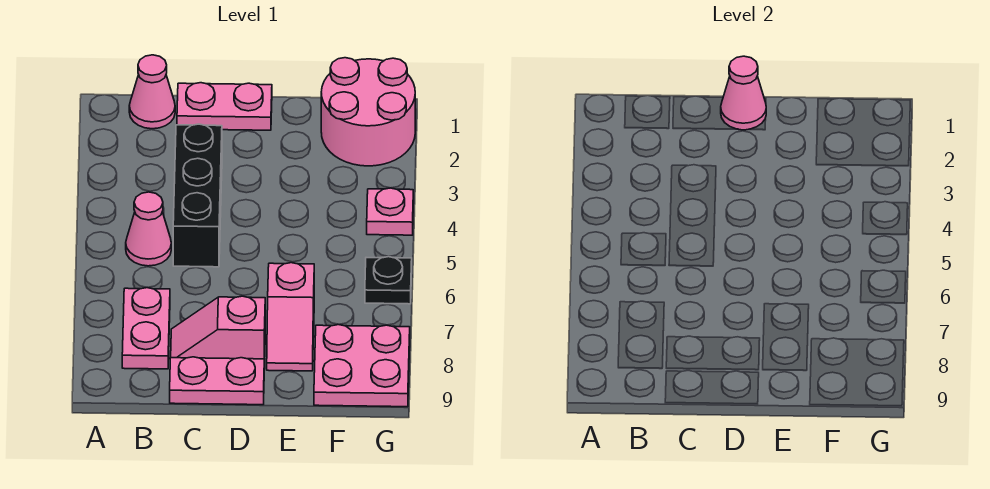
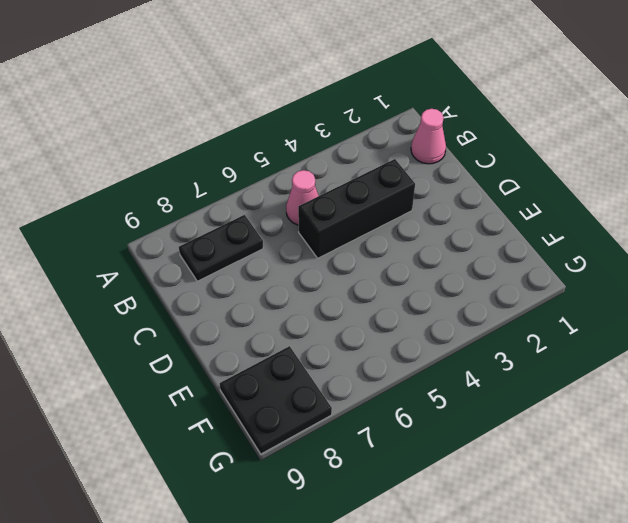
black plate B7:B8 level 1 -> pink plate B7:B8 level 1
black plate F8:G9 level 1 -> pink plate F8:G9 level 1
none -> pink plate C1:D1 level 1
none -> pink slope C8:D8 level 1 top D
none -> pink plate C9:D9 level 1

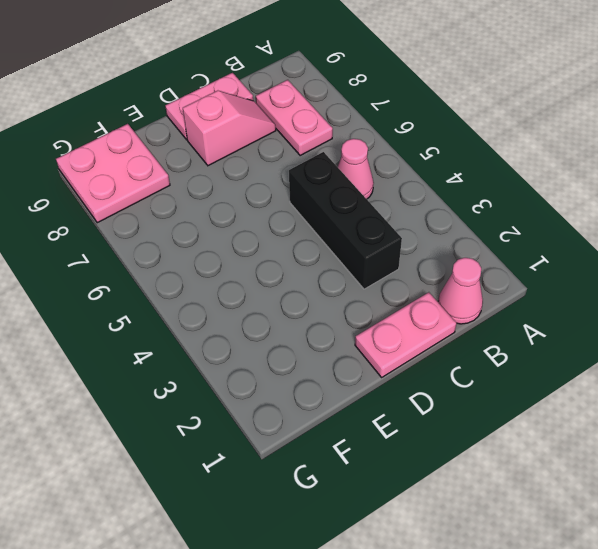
none -> pink slope E7:E8 level 1 top 7
none -> pink round brick F1:G2 level 1
none -> pink plate G4 level 1

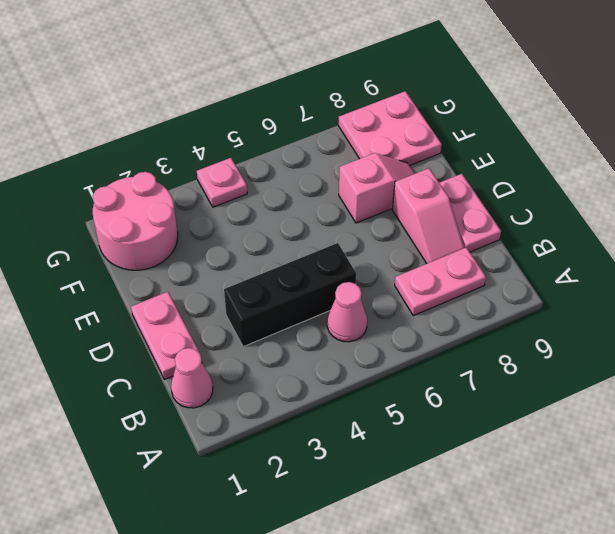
none -> black plate G6 level 1
none -> pink cone D1 level 2

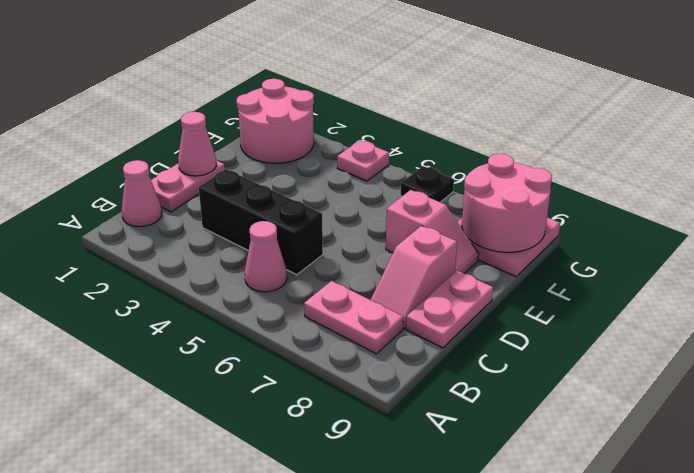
pink round brick F8:G9 level 2 -> none

